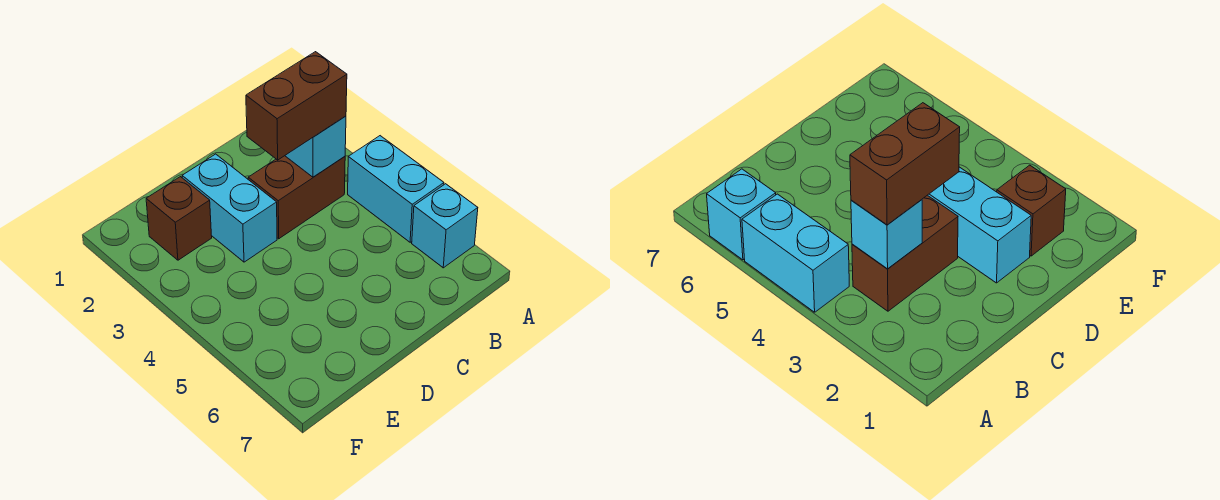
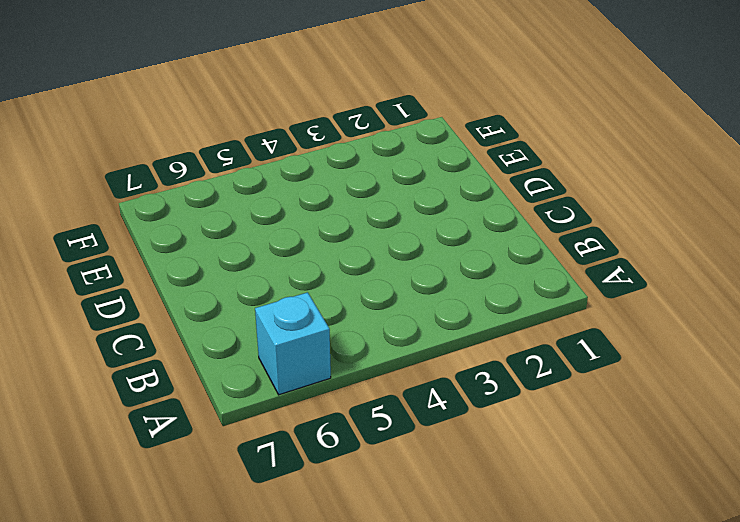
none -> cyan brick A4:A5 level 1
none -> brown brick B3:C3 level 1

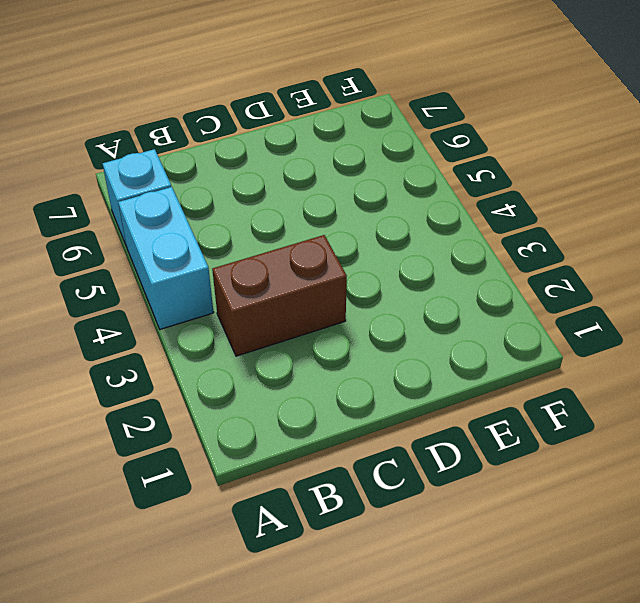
none -> cyan brick D2:D3 level 1
none -> brown brick E2 level 1

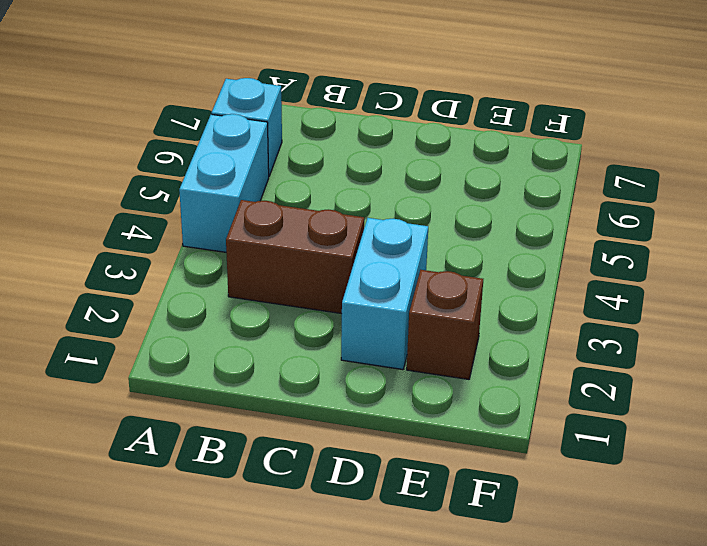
none -> cyan brick B3 level 2
none -> brown brick B3:C3 level 3

